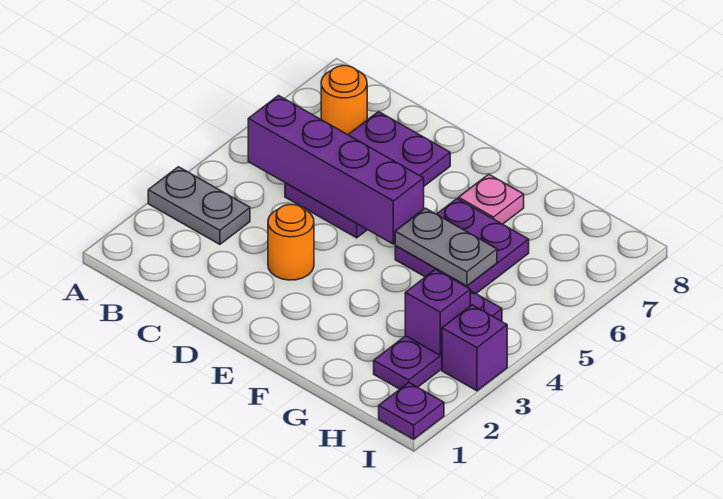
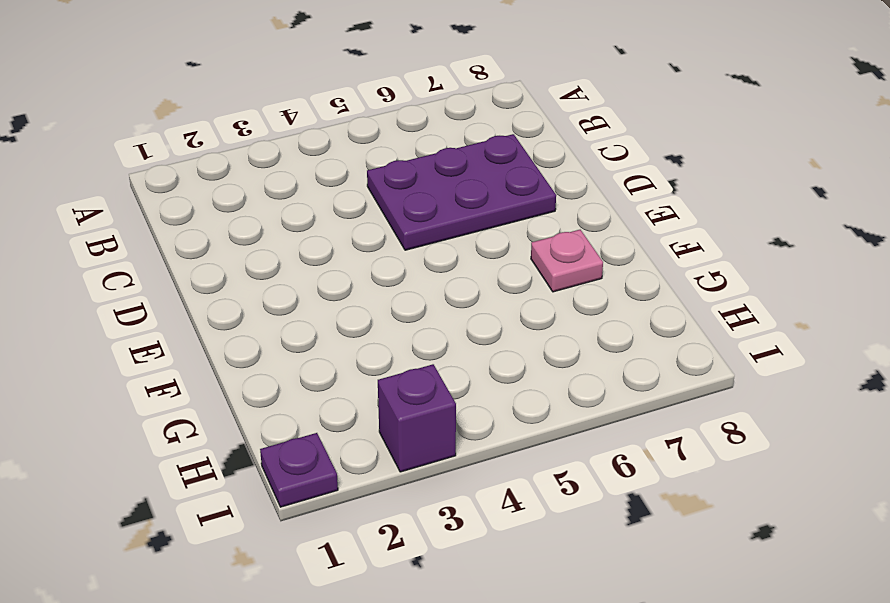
none -> grey plate A3:B3 level 1
none -> orange round brick B7 level 1
none -> orange round brick D3 level 1

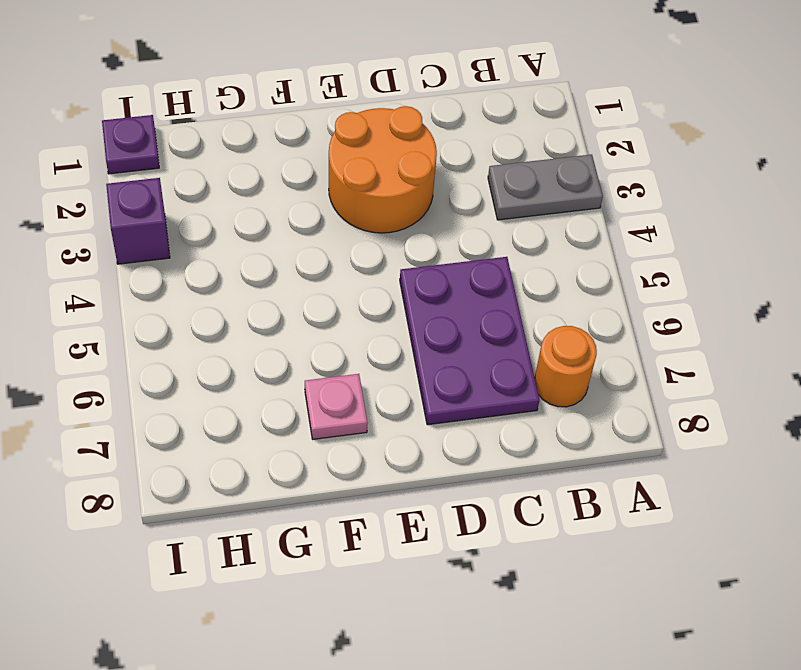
orange round brick D2:E3 level 1 -> orange round brick D3 level 1
none -> purple plate F5:G6 level 1
none -> purple plate H2:H4 level 1
none -> purple brick B5:E5 level 2

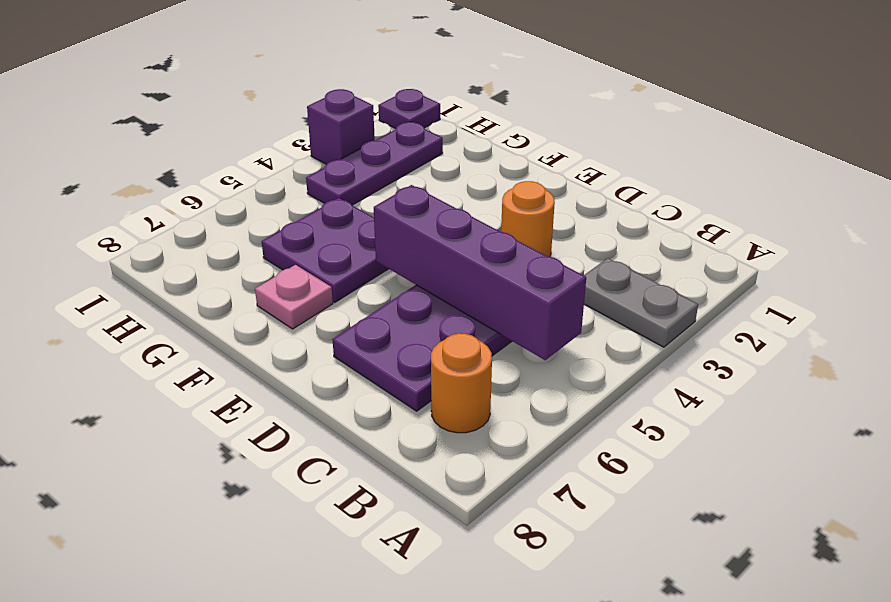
none -> grey plate F5:G5 level 2
none -> purple brick H3 level 2

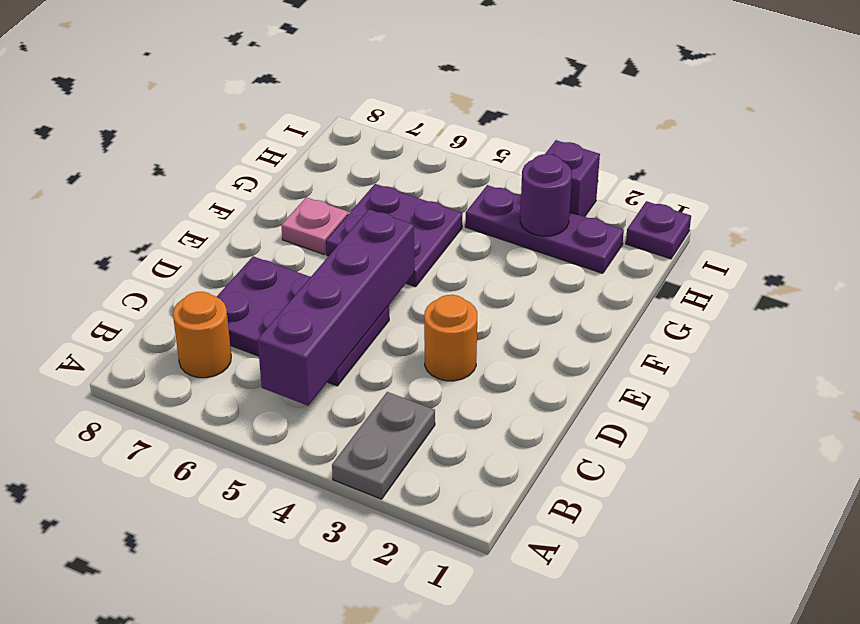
purple round brick H3 level 2 -> purple brick H3 level 2
none -> grey plate F5:G5 level 2

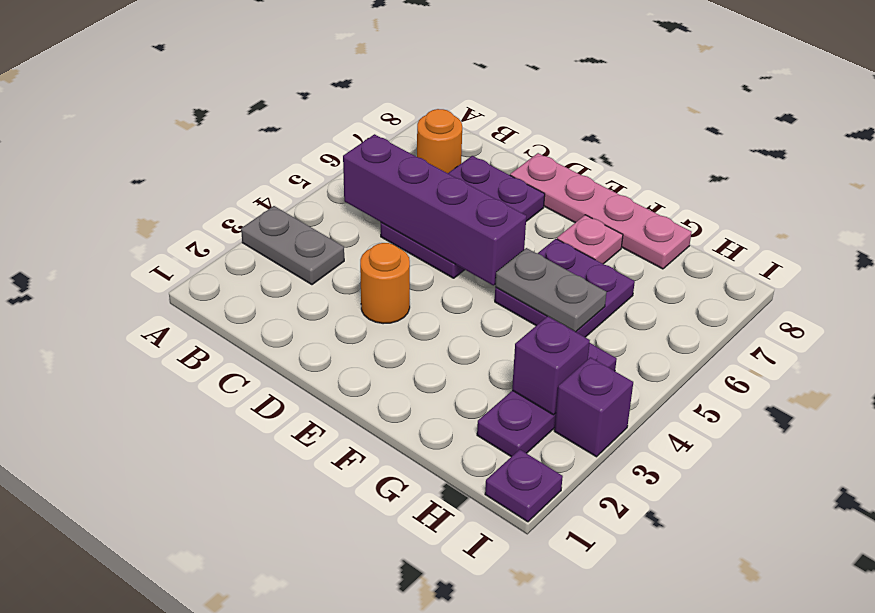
pink plate D8:G8 level 1 -> none

